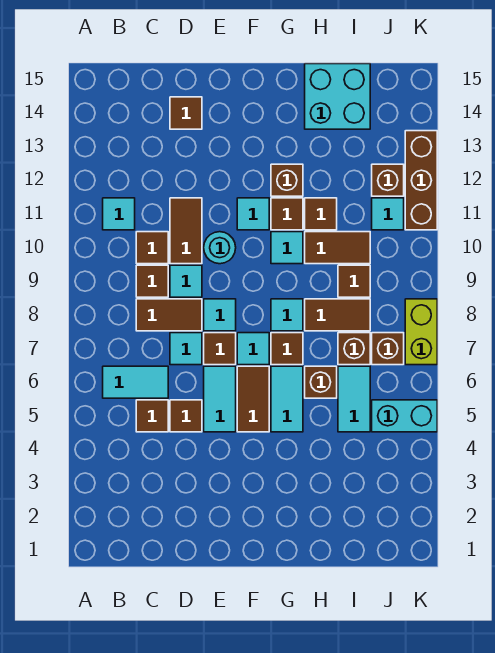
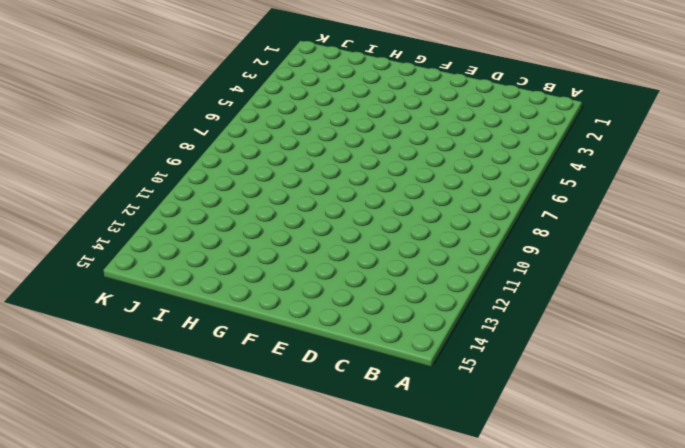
none -> cyan tile B6:C6 level 1
none -> cyan tile B11 level 1
none -> brown tile C5 level 1
none -> brown tile C8:D8 level 1

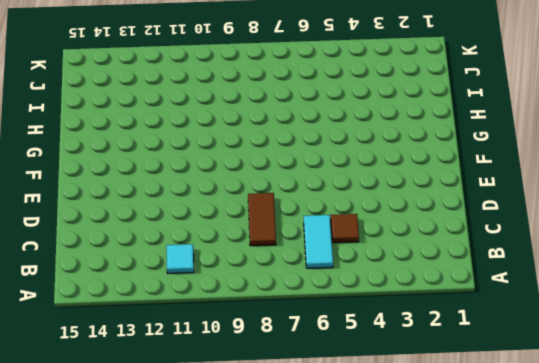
none -> brown tile C9 level 1
none -> brown tile C10 level 1
none -> brown tile D5 level 1
none -> cyan tile D7 level 1

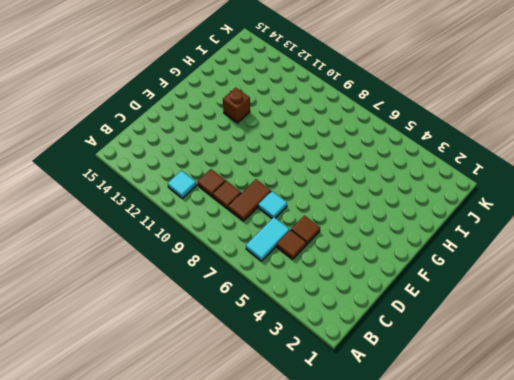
none -> cyan tile D9 level 1
none -> brown tile D10:D11 level 1
none -> brown tile D14 level 1
none -> cyan tile E5:E6 level 1

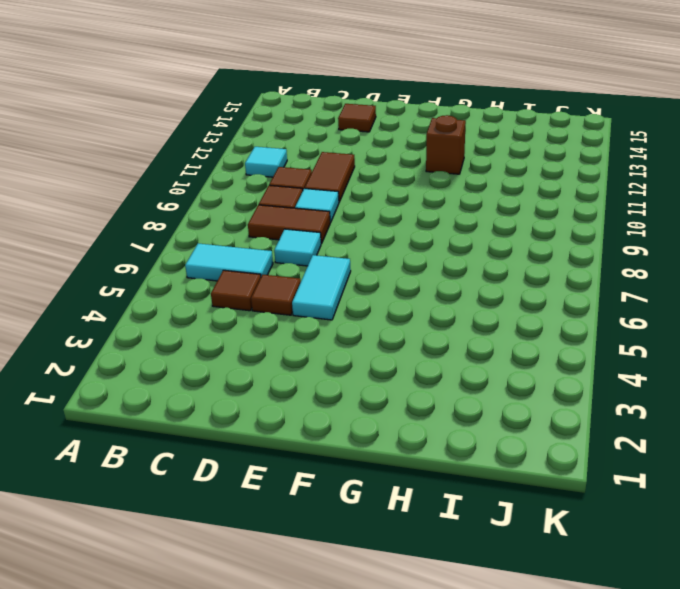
none -> brown tile E7 level 1
none -> cyan tile E8 level 1
none -> cyan round brick E10 level 1
none -> brown tile F5:F6 level 1

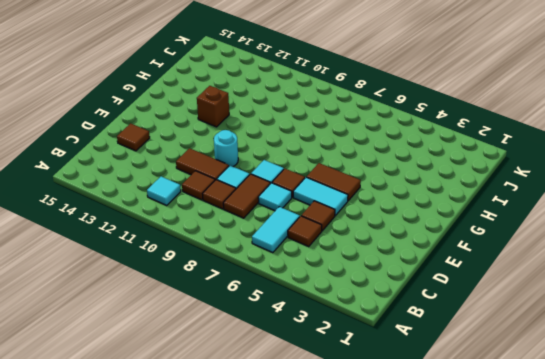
none -> cyan tile F7 level 1
none -> cyan tile F11 level 1
none -> cyan tile G5:G6 level 1
none -> brown tile G7 level 1

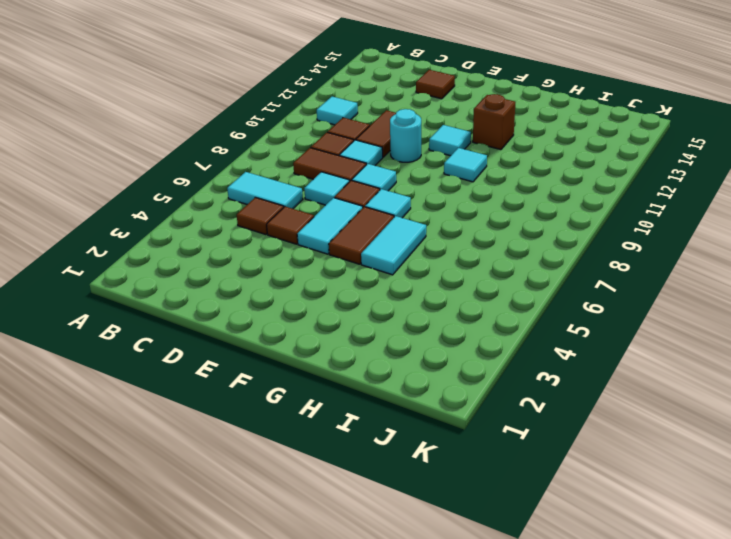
none -> brown tile G7 level 1
none -> cyan tile G8 level 1
none -> brown tile G11 level 1
none -> brown brick H6 level 1

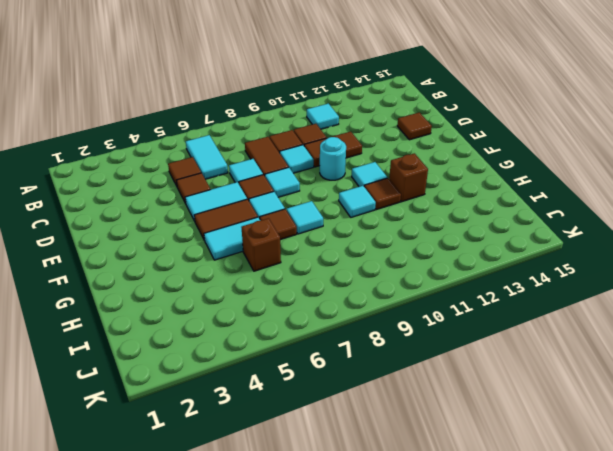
none -> brown tile H8:I8 level 1
none -> brown tile H10:I10 level 1
none -> brown tile H11 level 1
none -> cyan brick H14:I15 level 1

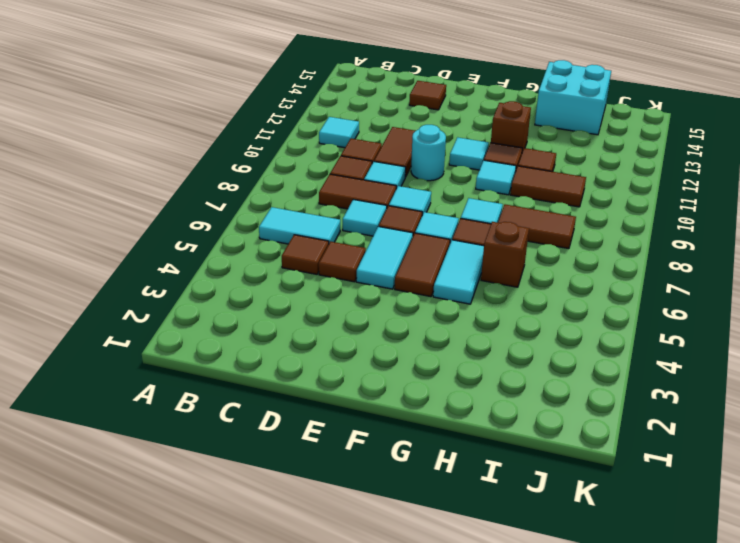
none -> cyan tile I5:I6 level 1
none -> brown brick I7 level 1
none -> brown tile I9 level 1
none -> cyan brick J5:K5 level 1

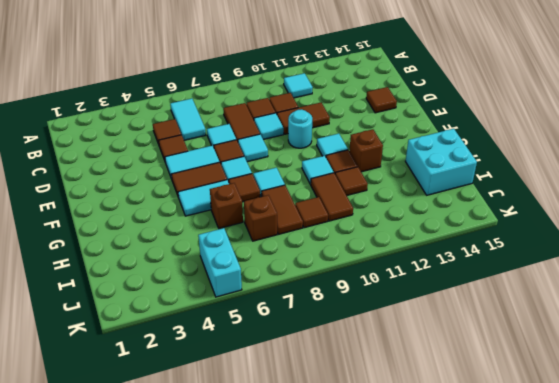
none -> cyan tile I5:I6 level 1
none -> brown brick J7 level 1
none -> cyan tile J11 level 1
none -> brown brick J12 level 1

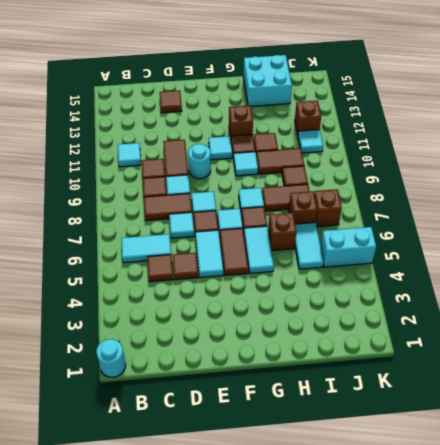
cyan round brick A1 level 1 -> none
none -> lime brick K7:K8 level 1
none -> brown brick K11:K13 level 1

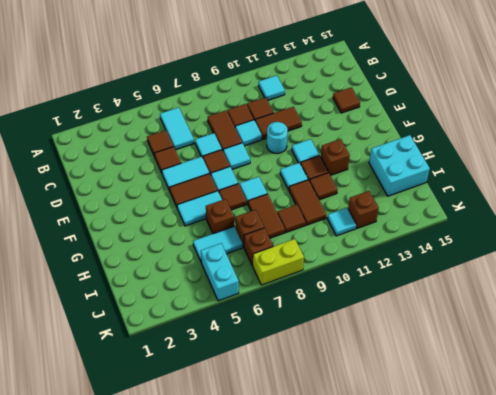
none -> brown brick K11:K13 level 1

